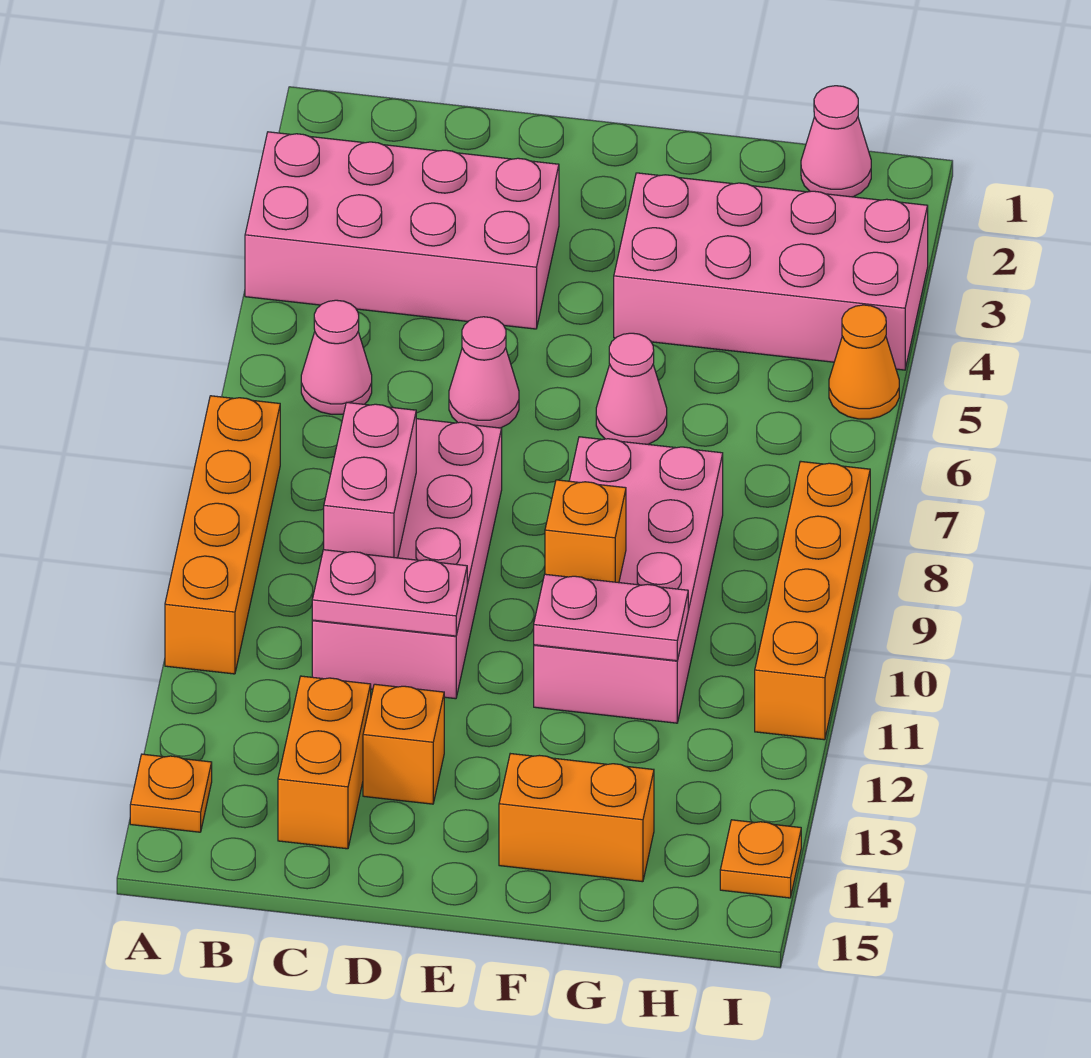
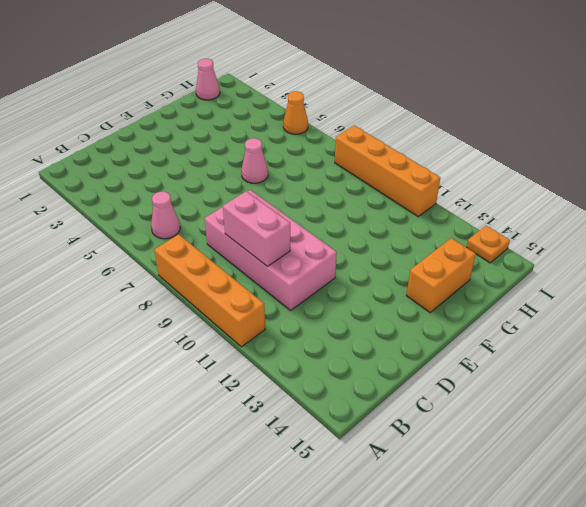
none -> pink brick A3:D4 level 1
none -> orange plate A14 level 1
none -> orange brick C13:C14 level 1

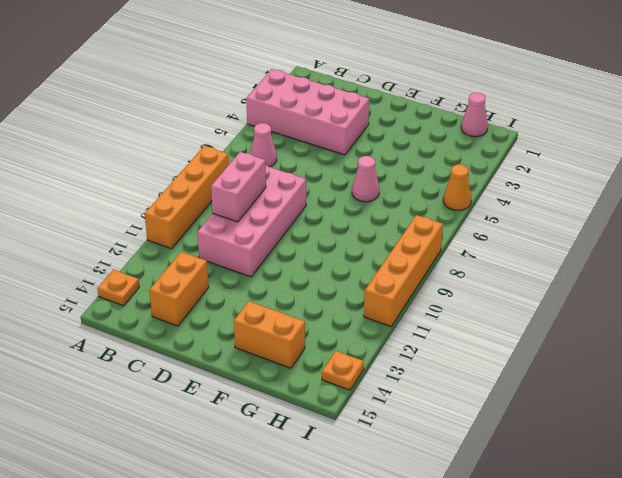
none -> pink cone D6 level 1
none -> orange brick D13 level 1
none -> pink brick F3:I4 level 1

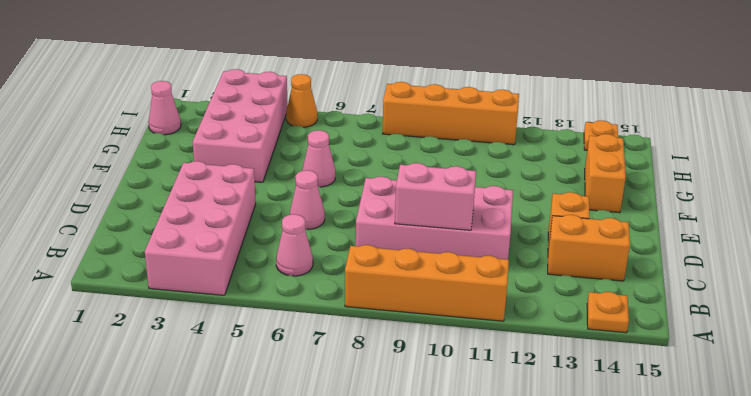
none -> pink brick F8:G11 level 1
none -> pink plate C11:D11 level 2
none -> orange brick F10 level 2

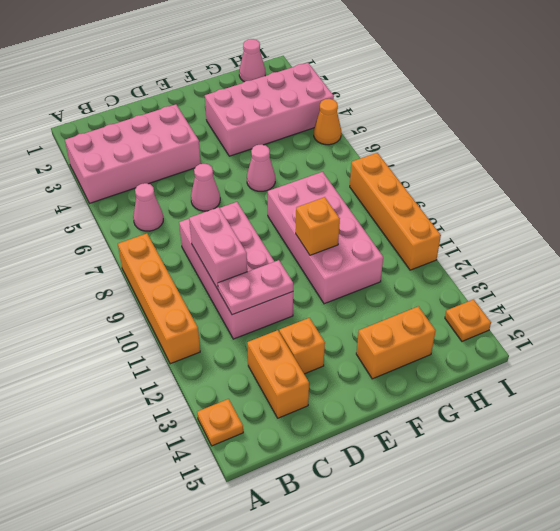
none -> pink plate F11:G11 level 2

